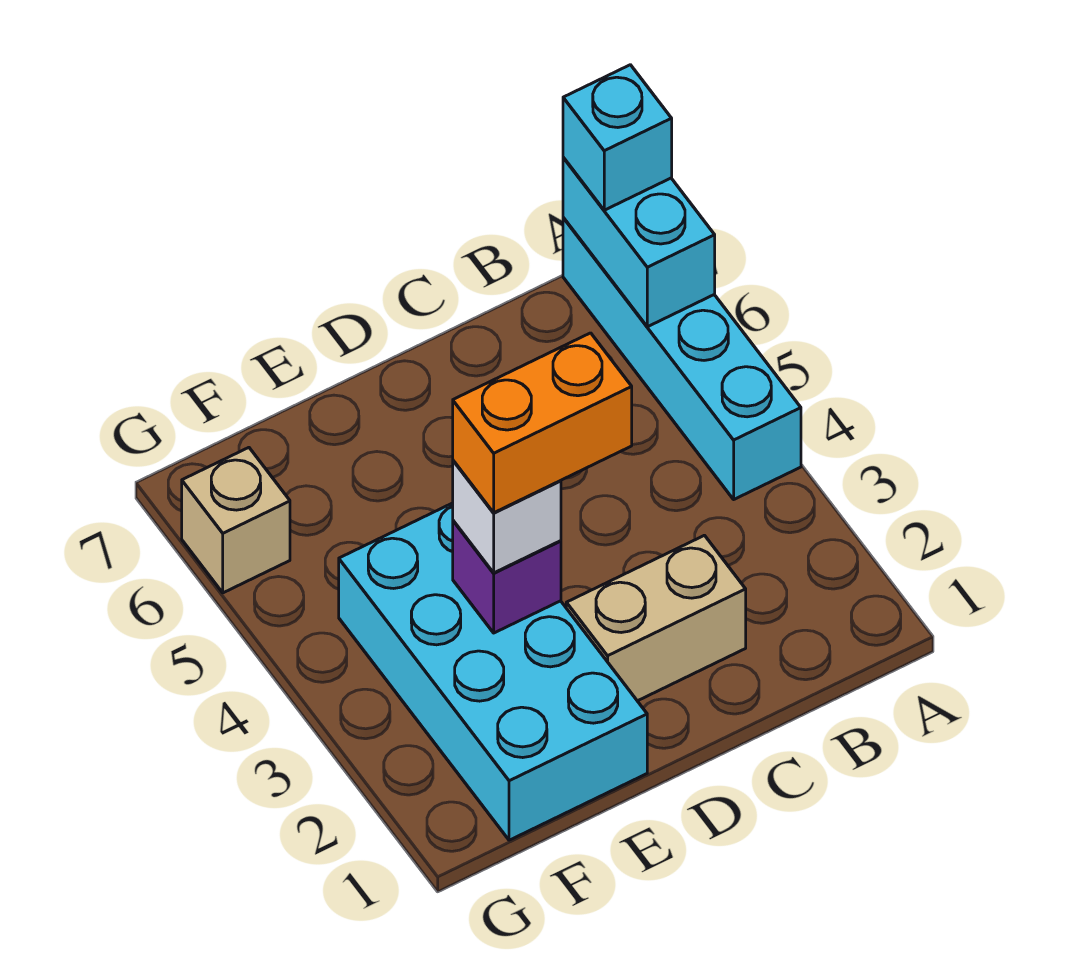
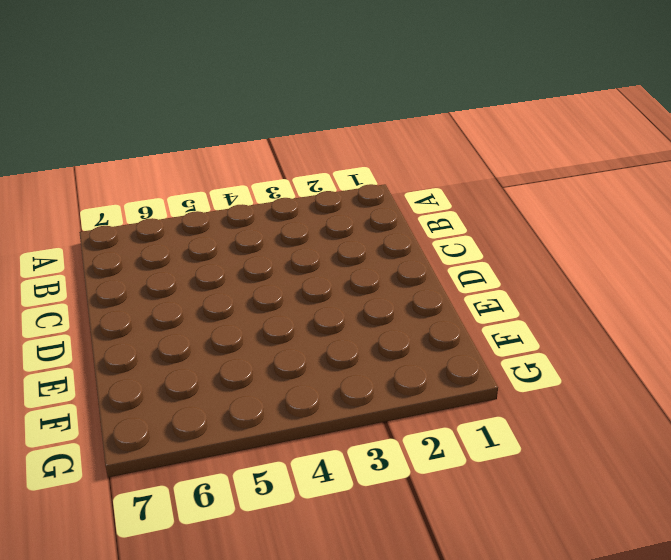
none -> cyan brick A4:A7 level 1
none -> tan brick C2:D2 level 1

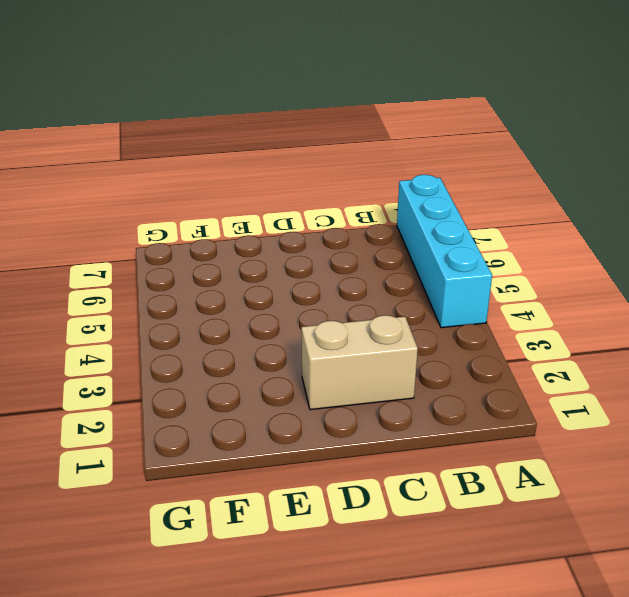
none -> cyan brick E1:F4 level 1
none -> tan brick G6 level 1

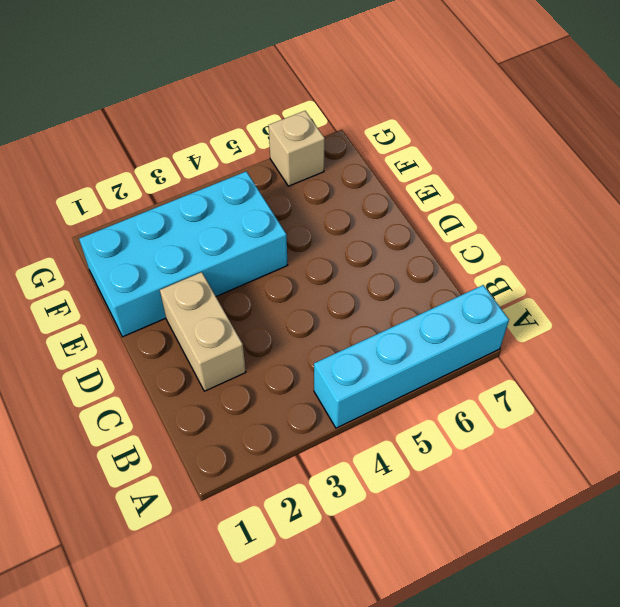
none -> cyan brick A6:A7 level 2
none -> purple brick E3 level 2

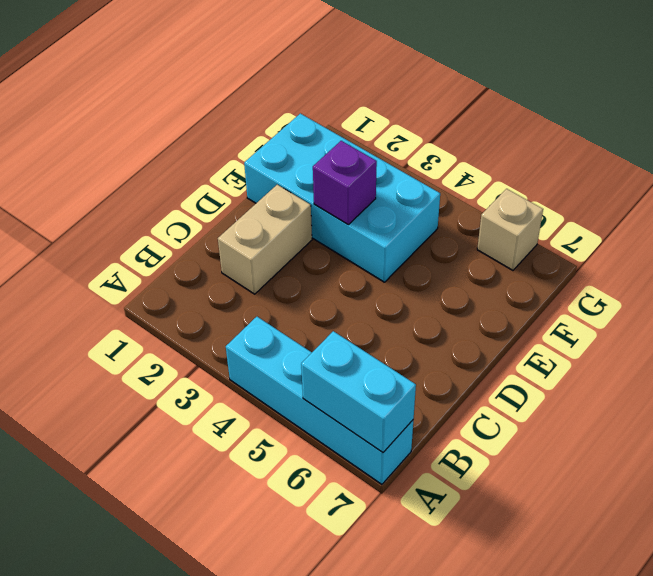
none -> cyan brick A7 level 3
none -> white brick E3 level 3

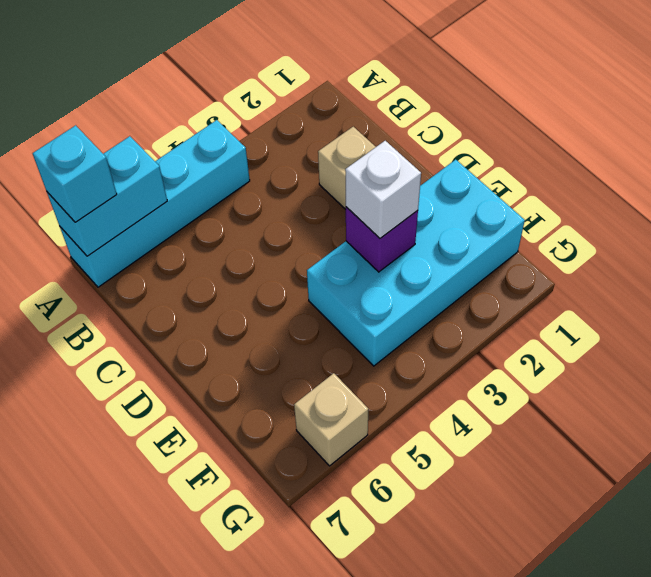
none -> orange brick D3:E3 level 4

